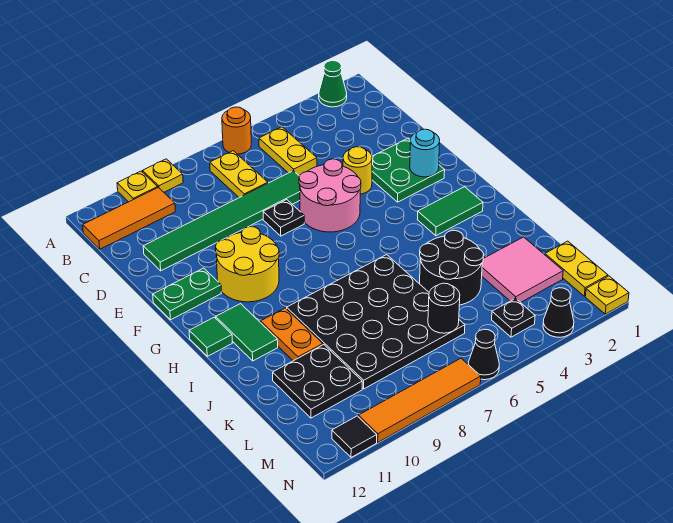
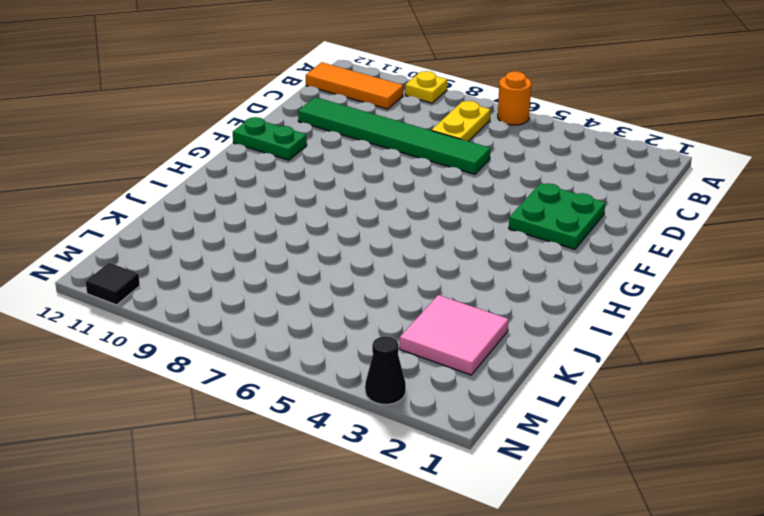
none -> green cone A2 level 1
none -> yellow plate A10 level 1
none -> yellow plate B5:C5 level 1
none -> yellow round brick E4 level 1

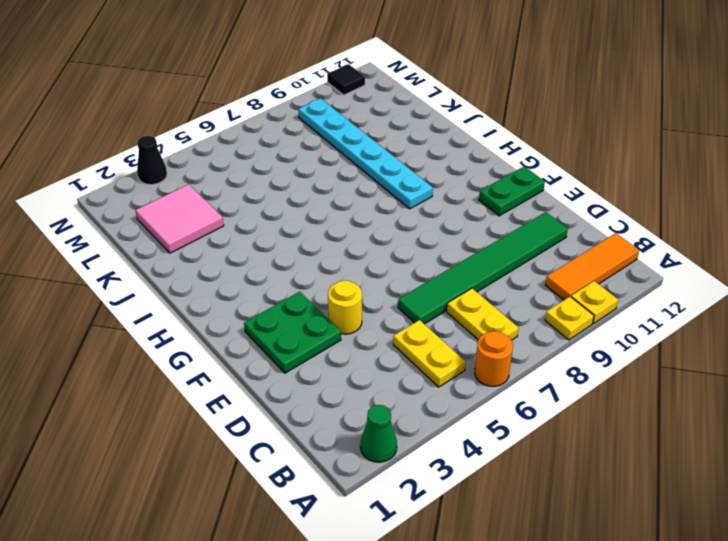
cyan plate H9:M9 level 1 -> black plate I6:L9 level 1
none -> pink round brick E5:F6 level 1
none -> black plate E7 level 1
none -> yellow round brick F9:G10 level 1
none -> green tile H2:H3 level 1

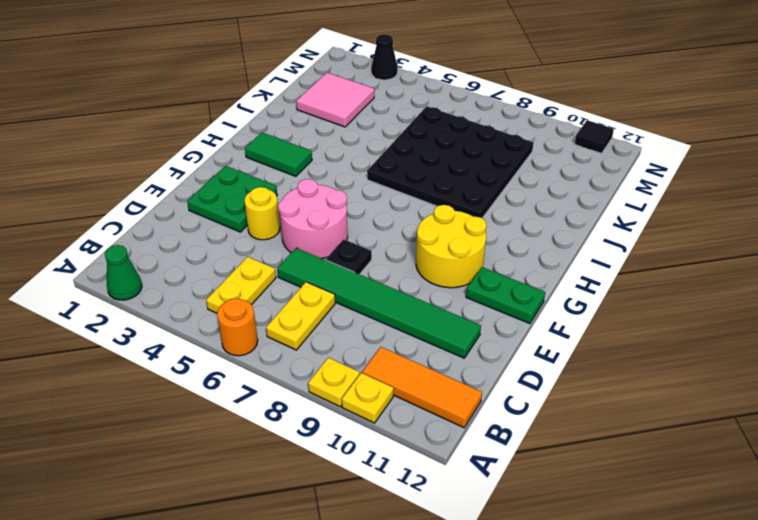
none -> green tile H11:I11 level 1
none -> green tile H12 level 1
none -> orange plate I10:J10 level 1
none -> black round brick J4:K5 level 1

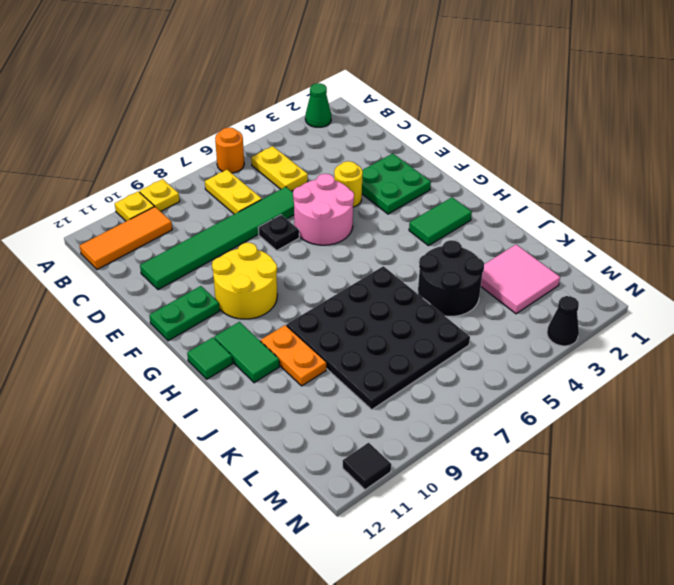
none -> black plate K10:L11 level 1
none -> yellow plate L1:M1 level 1
none -> black plate M4 level 1
none -> yellow plate N1 level 1

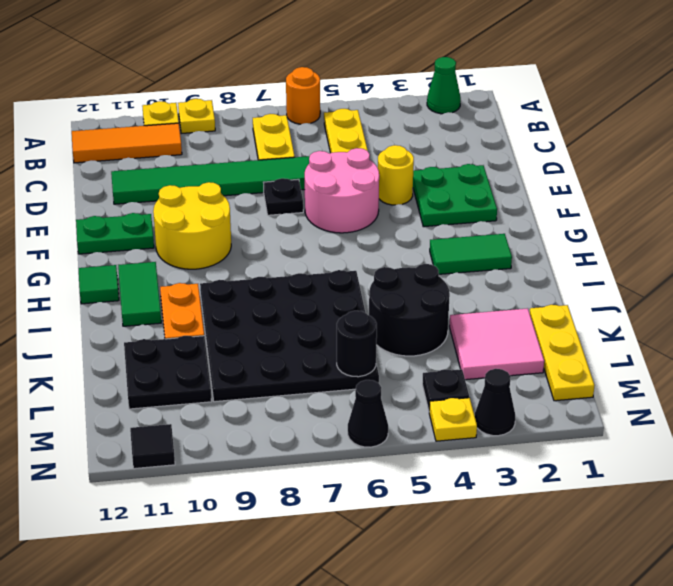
yellow plate K1:M1 level 1 -> yellow plate L1:M1 level 1
yellow plate N4 level 1 -> yellow plate N1 level 1
none -> orange tile N7:N10 level 1
none -> cyan round brick F2 level 2

